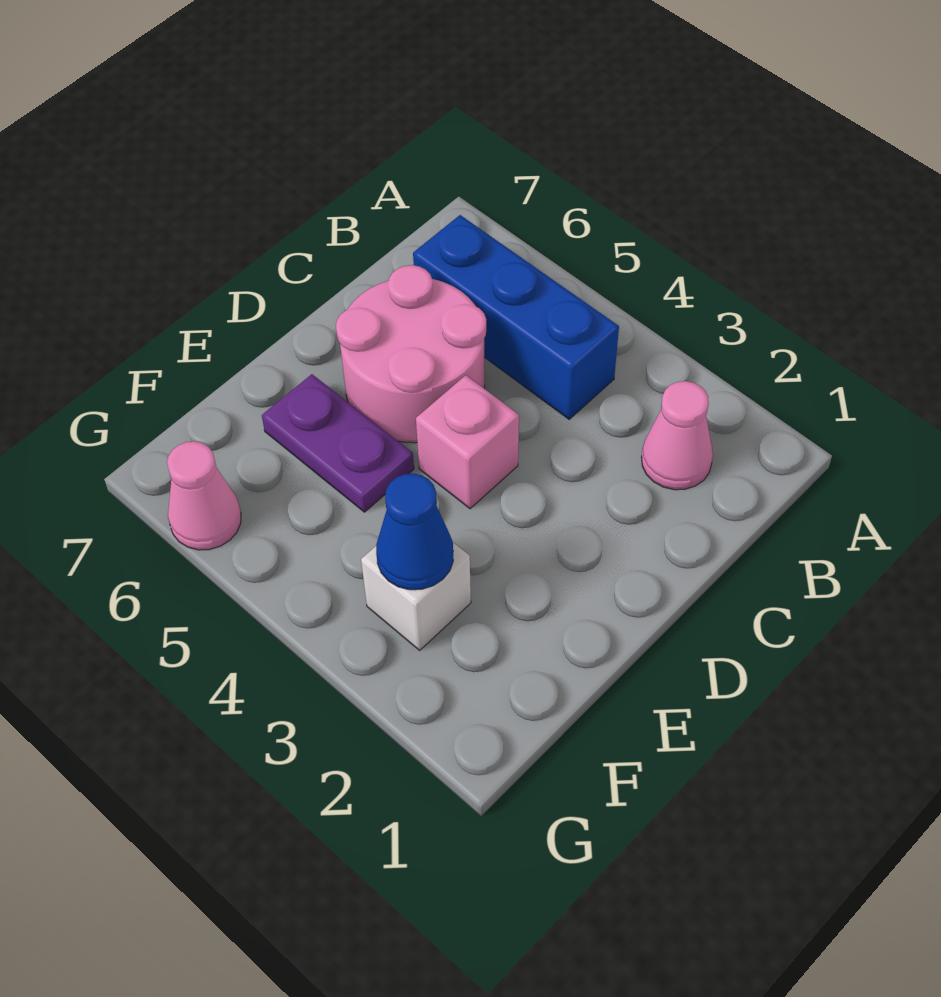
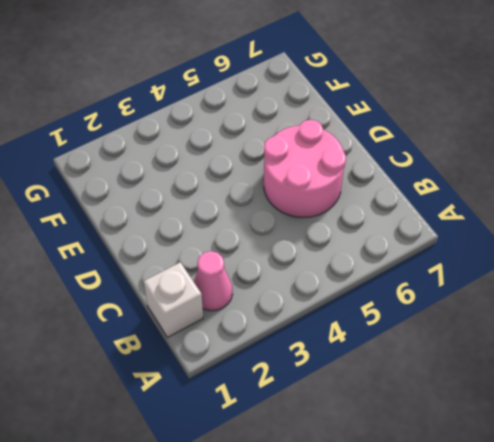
white brick B1 level 1 -> white brick F3 level 1
none -> blue brick B4:B6 level 1
none -> pink brick D4 level 1

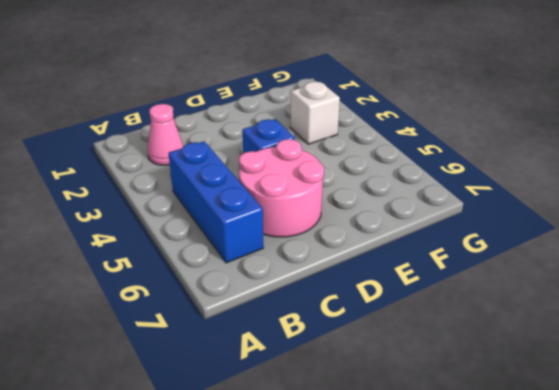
blue brick D4 level 1 -> pink brick D4 level 1
none -> purple plate E5:E6 level 1
none -> pink cone G6 level 1

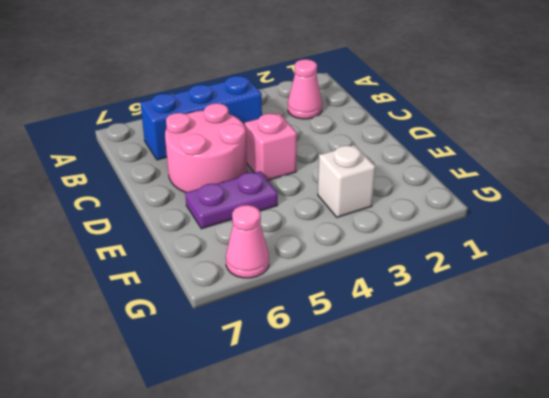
none -> blue cone F3 level 2

